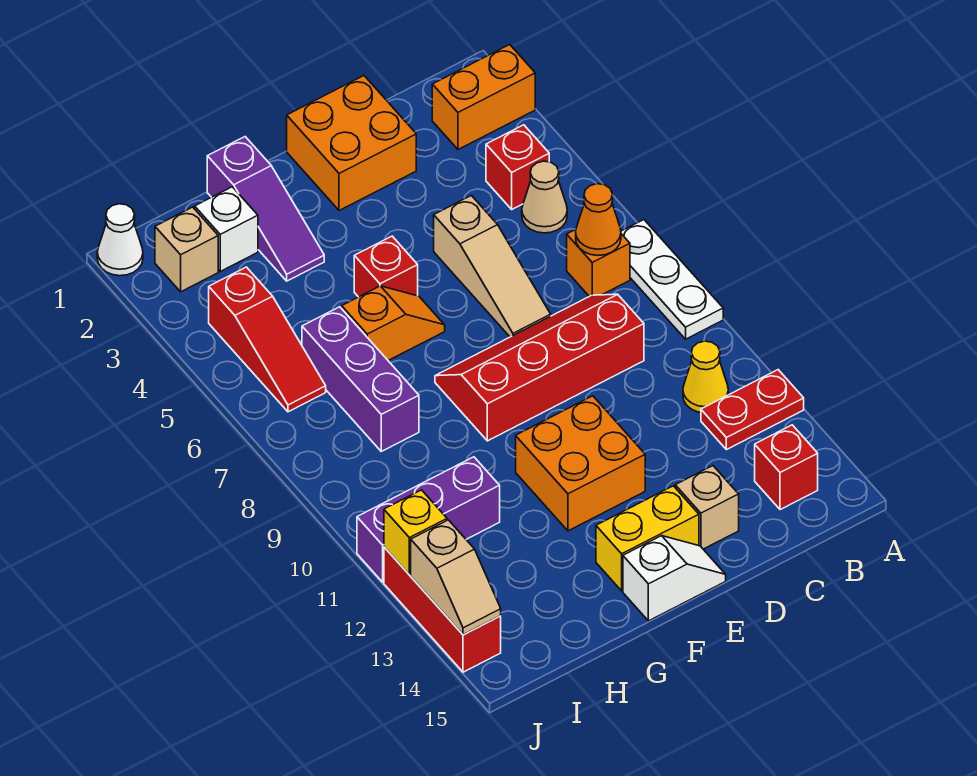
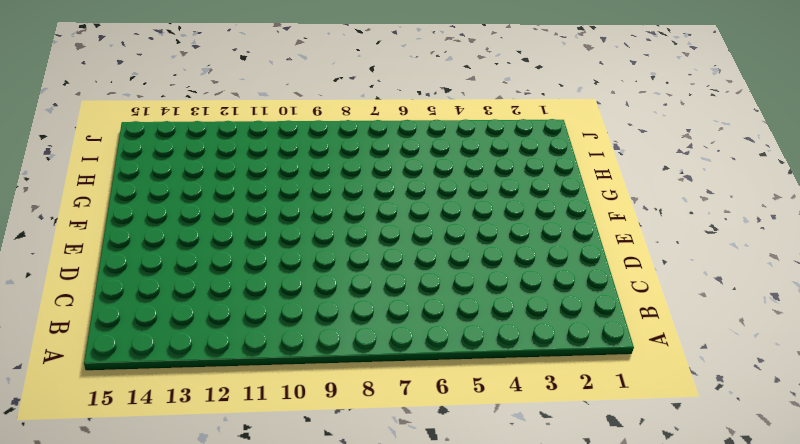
none -> orange brick A2:B2 level 1
none -> white plate A7:A9 level 1
none -> red plate A12:B12 level 1

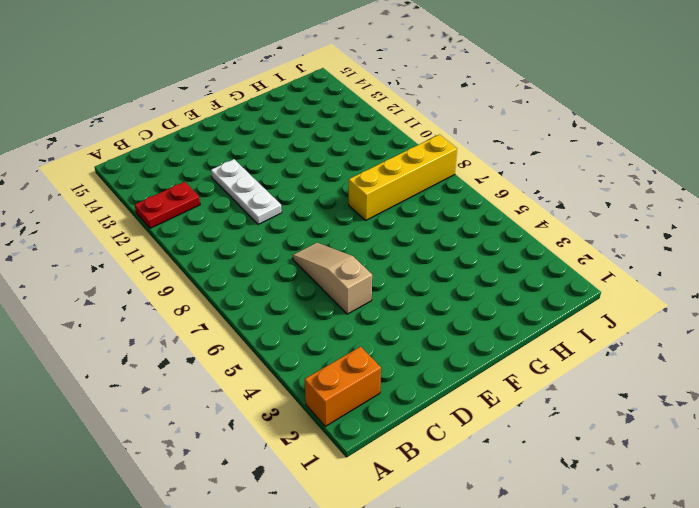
white plate D10:D12 level 1 -> white plate A7:A9 level 1
yellow brick G8:J8 level 1 -> purple brick H6:H8 level 1
none -> red brick B4 level 1
none -> tan cone B5 level 1
none -> orange brick B7 level 1

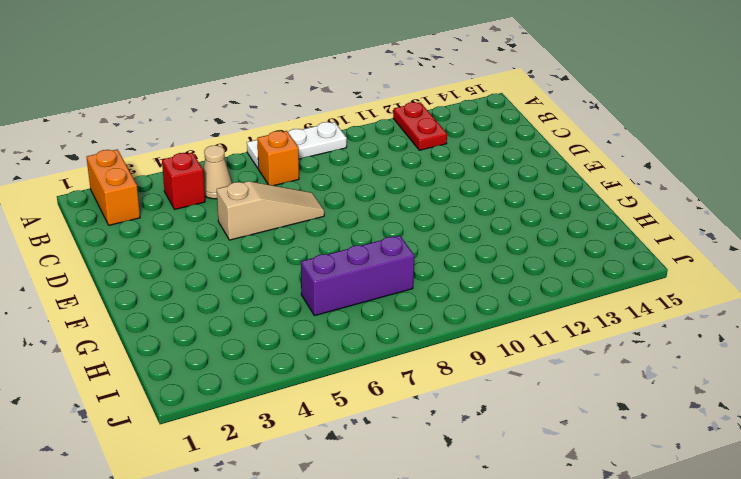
none -> yellow cone B11 level 1
none -> red brick B14 level 1
none -> red slope C8:F9 level 1 top 9

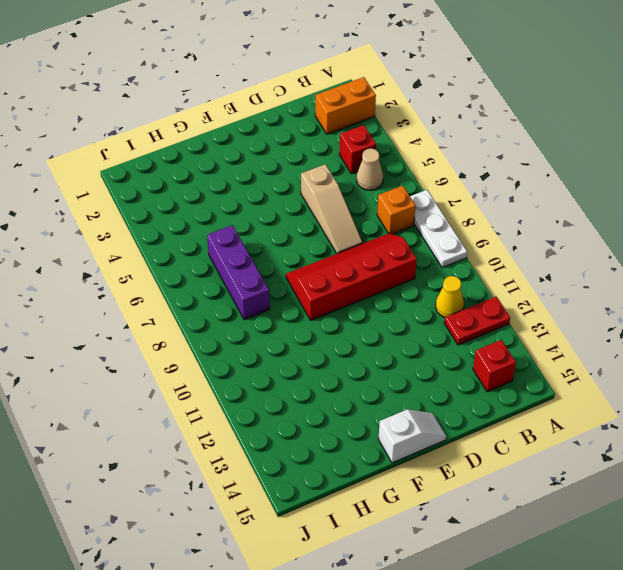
none -> orange brick D1:E2 level 1
none -> tan brick D14 level 1
none -> orange brick E11:F12 level 1

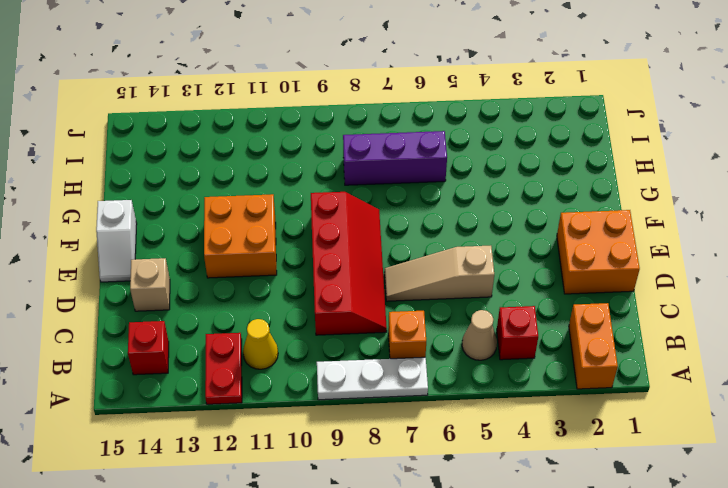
none -> yellow brick E14:F14 level 1
none -> red brick F5 level 1
none -> orange slope F6:G6 level 1 top G

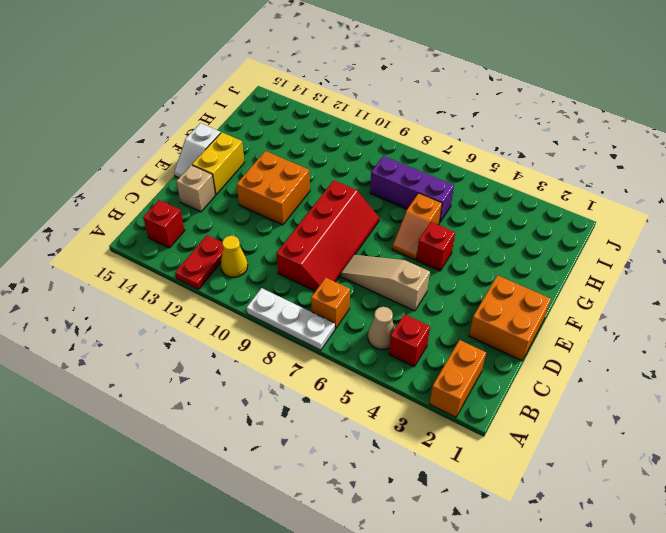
none -> purple slope G1:G3 level 1 top 1
none -> white brick H2 level 1
none -> purple brick H11:J11 level 1

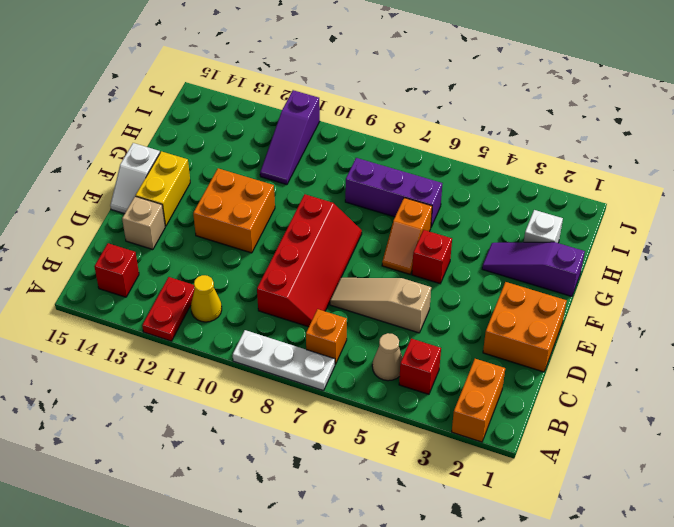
purple slope H11:J11 level 1 top J -> purple brick H11:J11 level 1
none -> tan brick I2 level 1
none -> red slope I4:I6 level 1 top 4
none -> white cone J1 level 1

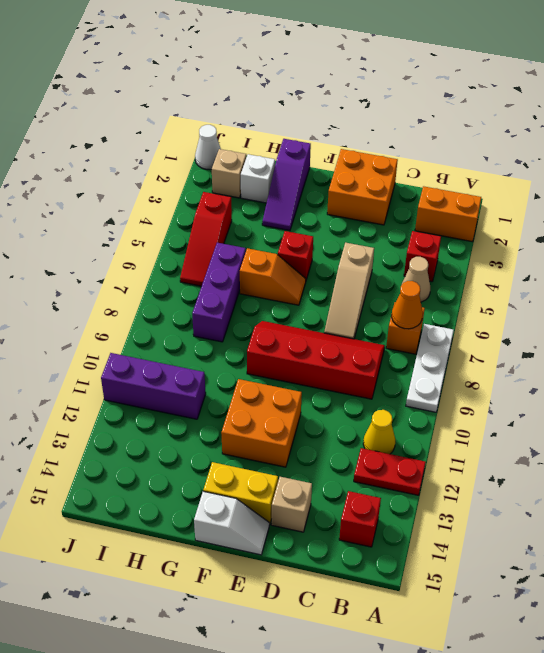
none -> red brick J12:J14 level 1
none -> yellow brick J12 level 2
none -> tan slope J13:J14 level 2 top 13

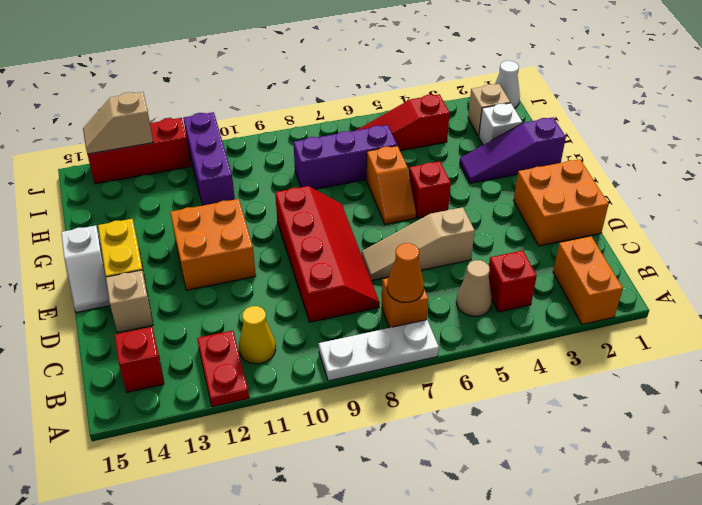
none -> yellow brick J12 level 2

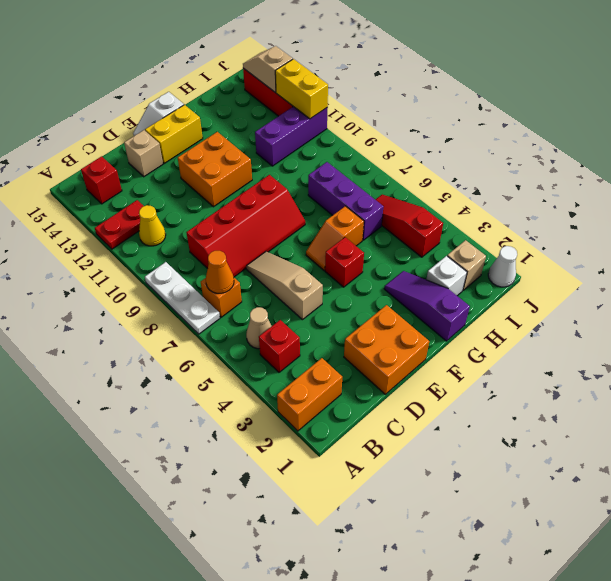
yellow brick J11:J12 level 2 -> yellow brick J12 level 2

